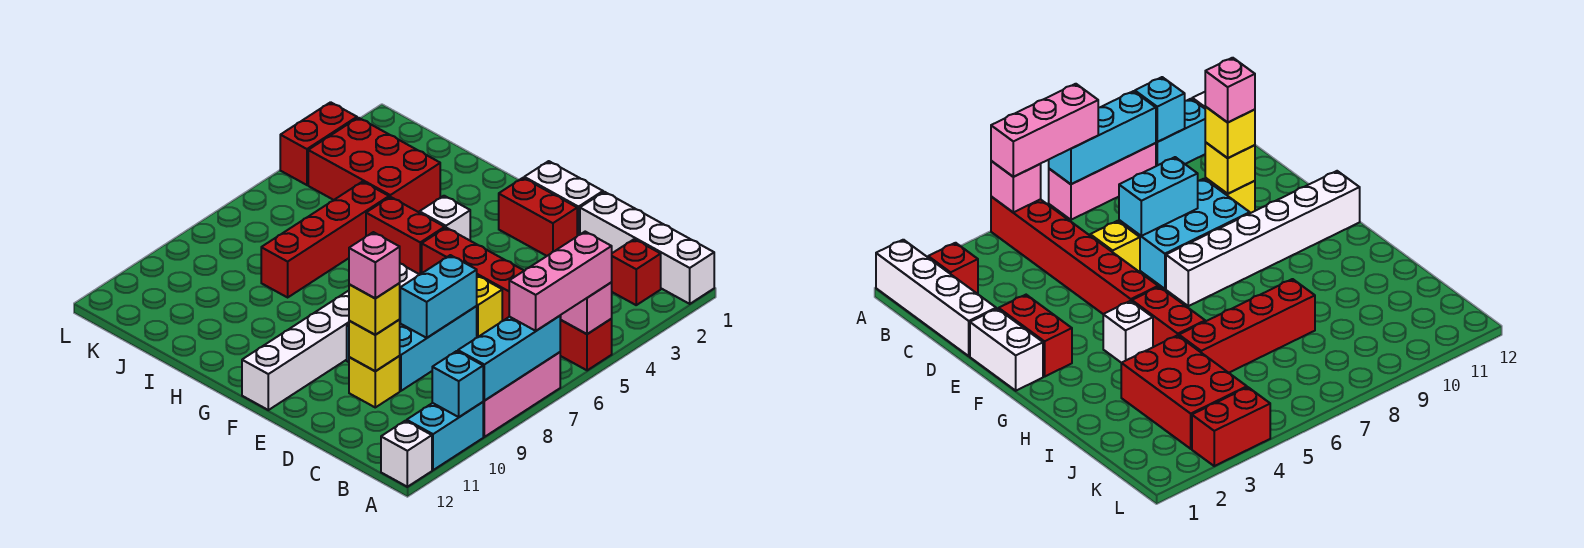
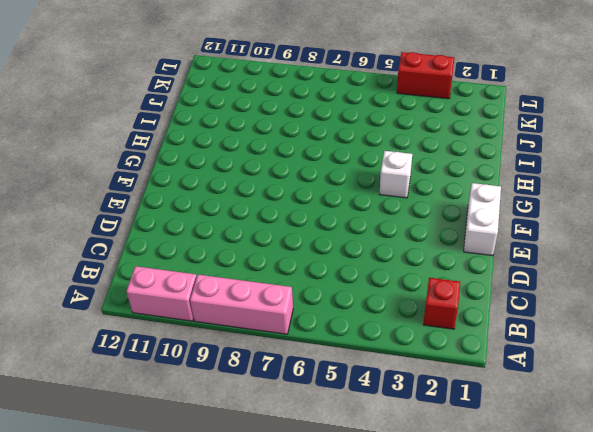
pink brick A10:A11 level 1 -> cyan brick A10:A11 level 1
none -> white brick A1:D1 level 1
none -> red brick A5:F5 level 1
none -> white brick A12 level 1

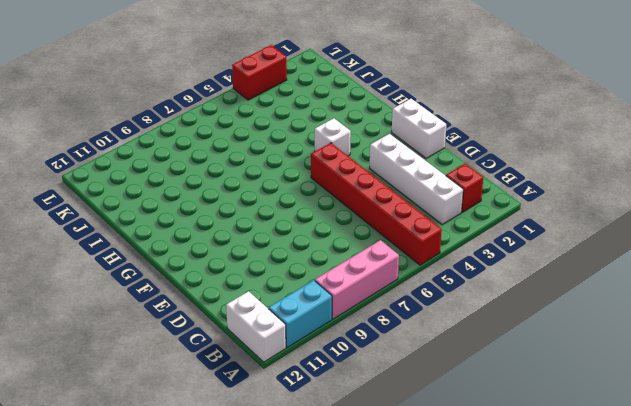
white brick A12:B12 level 1 -> white brick A12 level 1
white brick B3:E3 level 1 -> white brick A1:D1 level 1
none -> yellow brick D6 level 1
none -> cyan brick D7:E9 level 1
none -> yellow brick D10 level 1

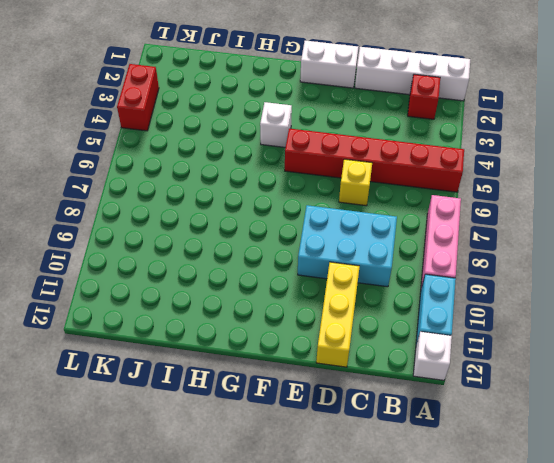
cyan brick C8:E9 level 1 -> cyan brick D7:E9 level 1
yellow brick D10:D12 level 1 -> yellow brick D10 level 1
none -> red brick E2:F2 level 1
none -> white brick F7:F12 level 1
none -> red brick G5:H5 level 1

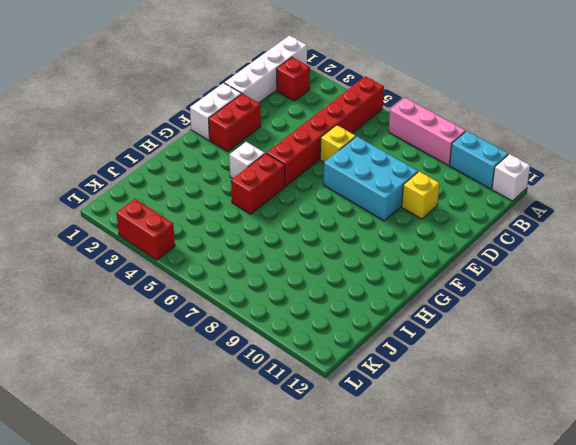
none -> white brick F7:F12 level 1
none -> red brick I3:K4 level 1
none -> red brick I5:I8 level 1

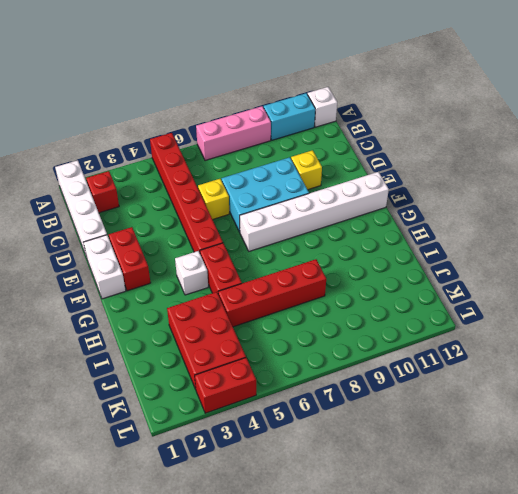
none -> pink brick A5 level 2
none -> cyan brick A7:A9 level 2
none -> cyan brick A10 level 2

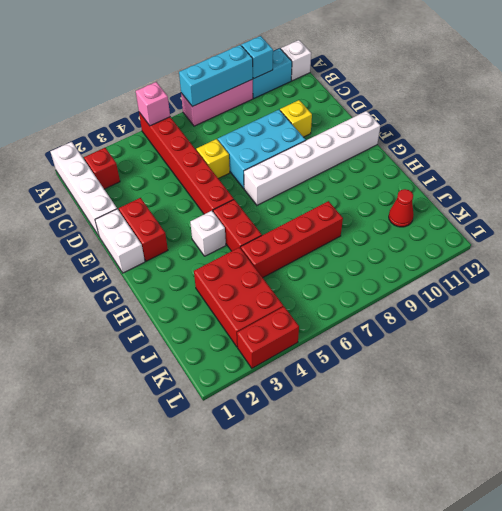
red cone J11 level 1 -> none
none -> cyan brick D7:D8 level 2
none -> yellow brick D10 level 2
none -> pink brick A5:A7 level 3

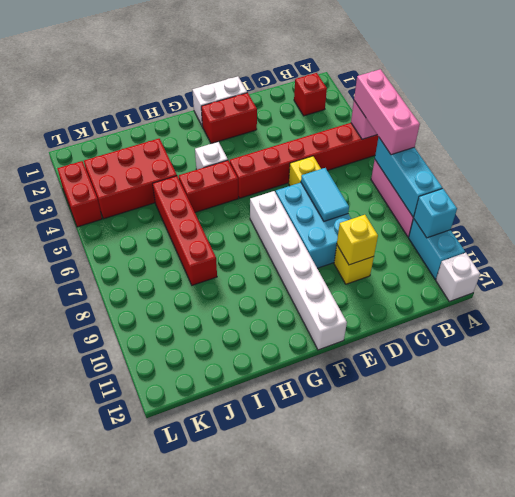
cyan tile D7:D8 level 2 -> cyan brick D7:D8 level 2
none -> white brick A1:D1 level 1
none -> yellow brick D10 level 3
none -> pink brick D10 level 4

